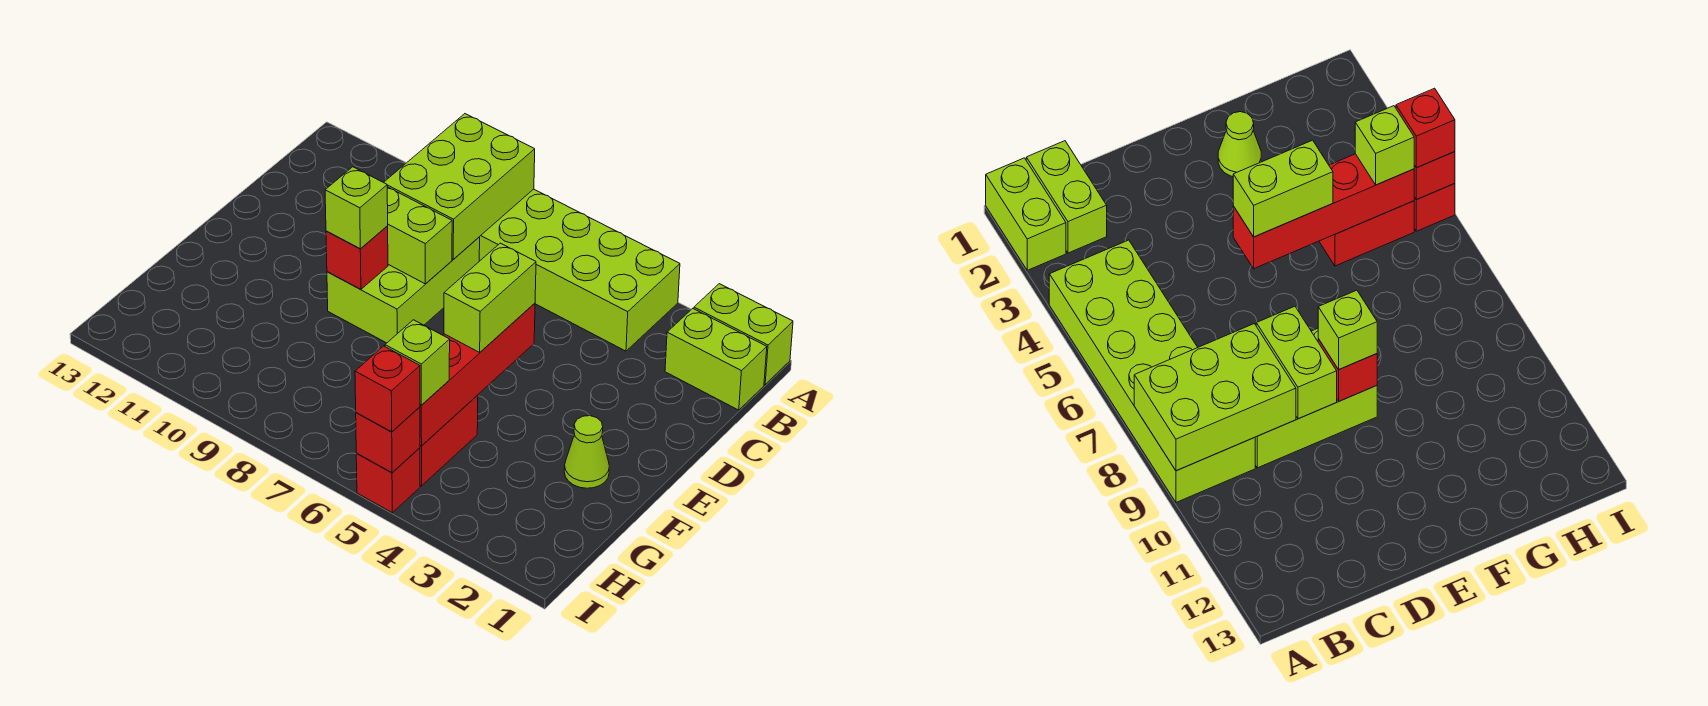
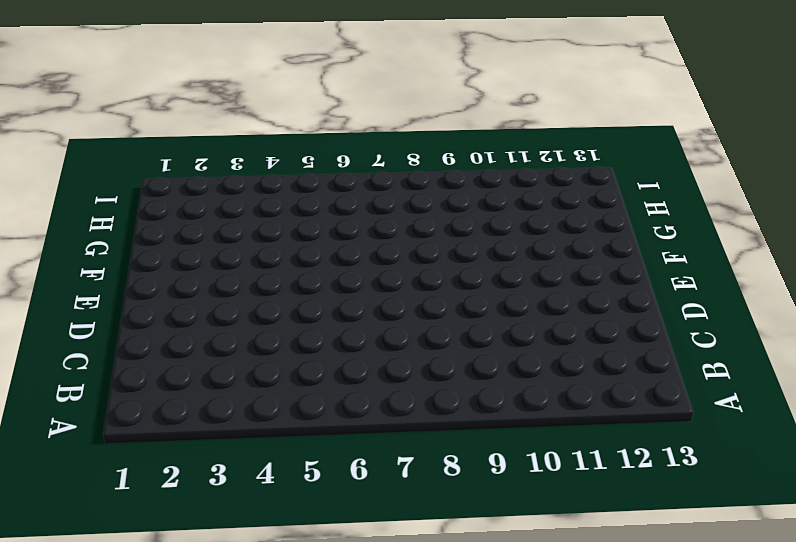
none -> lime brick A1:A2 level 1
none -> lime brick A4:B9 level 1
none -> lime brick B1:B2 level 1

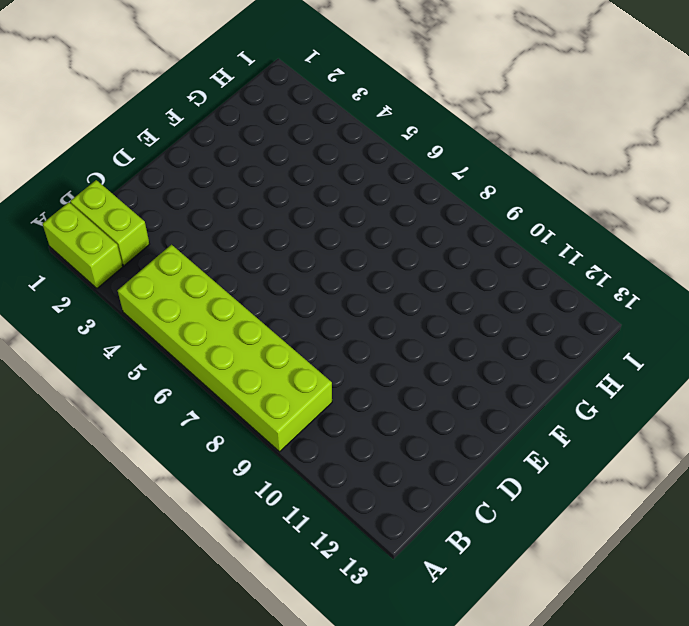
none -> lime brick C8:E9 level 1
none -> lime cone F2 level 1
none -> red brick G5:H5 level 1

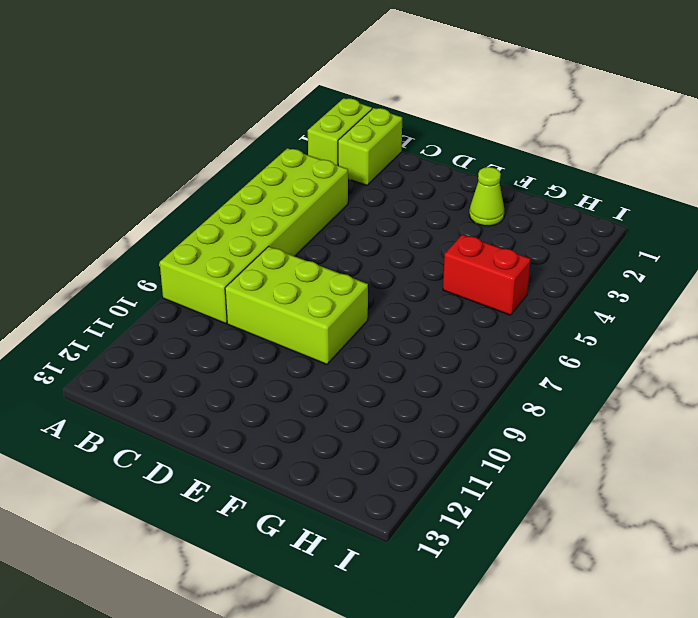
none -> red brick I5 level 1
none -> lime brick A8:C9 level 2
none -> lime brick D8:D9 level 2

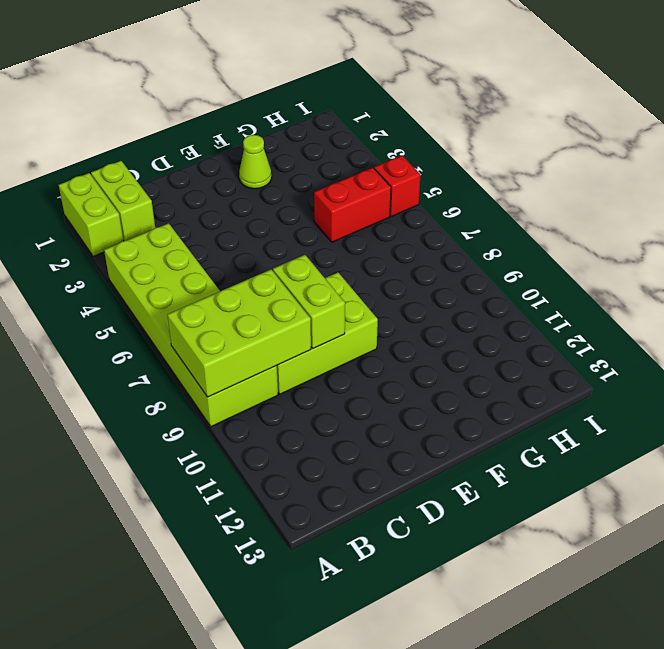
none -> red brick E5:H5 level 2
none -> red brick E9 level 2
none -> red brick I5 level 2

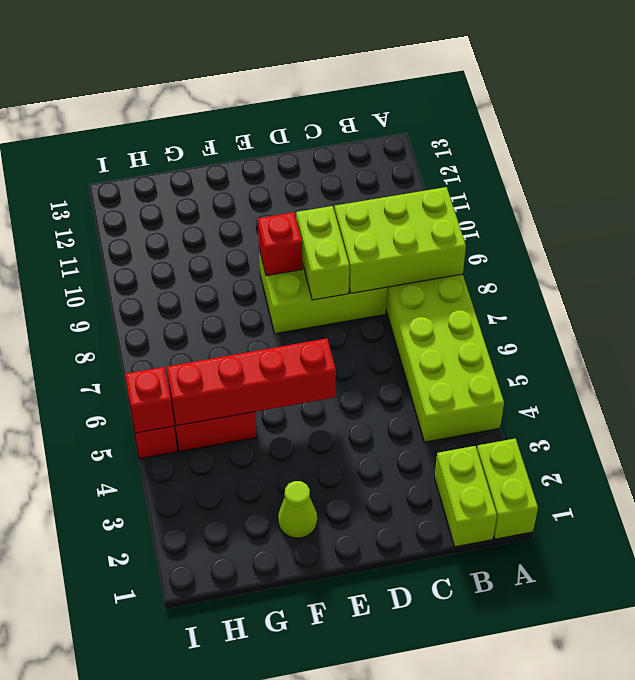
none -> lime brick E5:F5 level 3
none -> lime brick E9 level 3
none -> lime brick H5 level 3

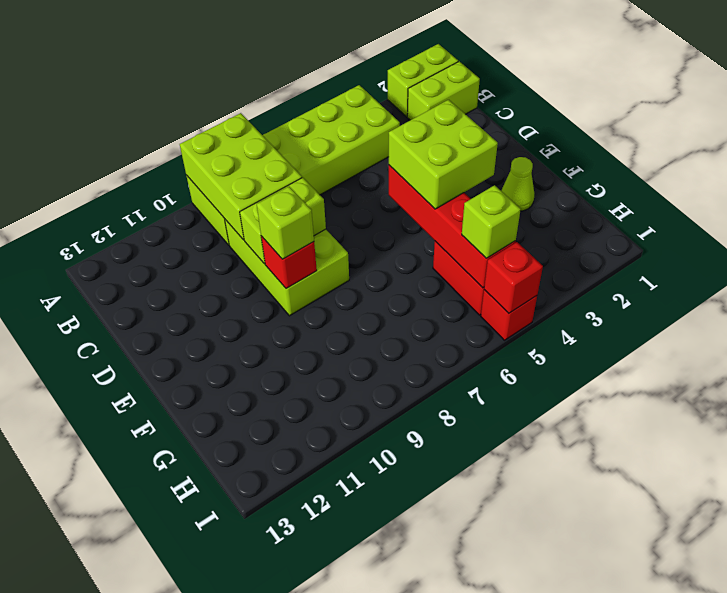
lime brick E4:F5 level 3 -> lime brick E5:F5 level 3
none -> red brick I5 level 3

